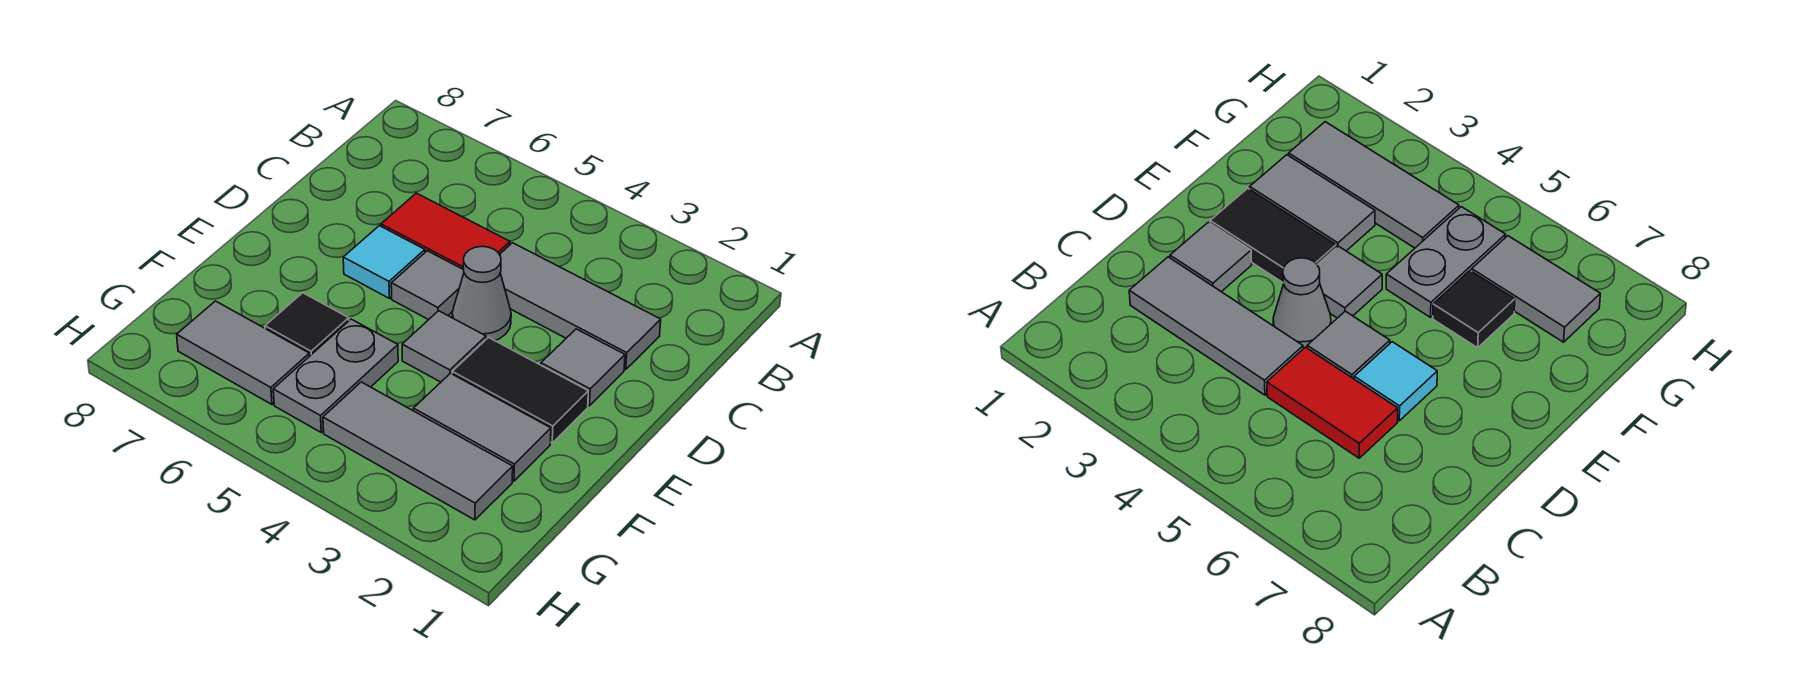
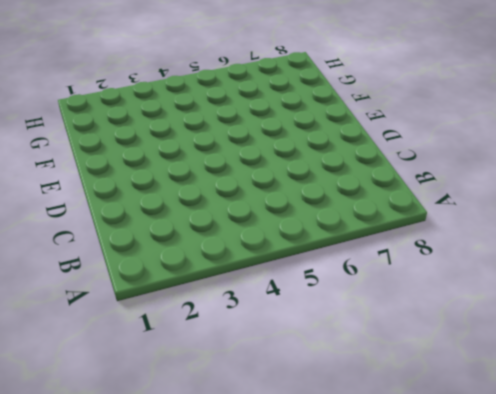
none -> grey tile C2:C4 level 1
none -> red tile C5:C6 level 1
none -> grey tile D2 level 1

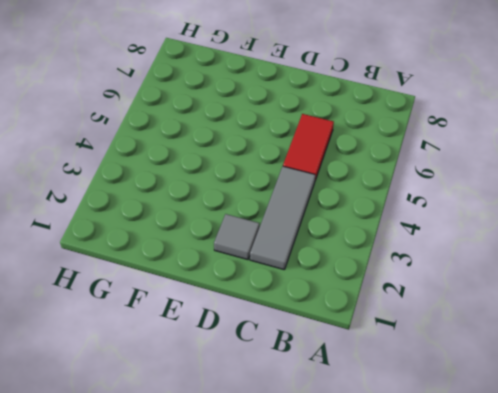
none -> grey cone D4 level 1
none -> grey tile D5 level 1
none -> cyan tile D6 level 1

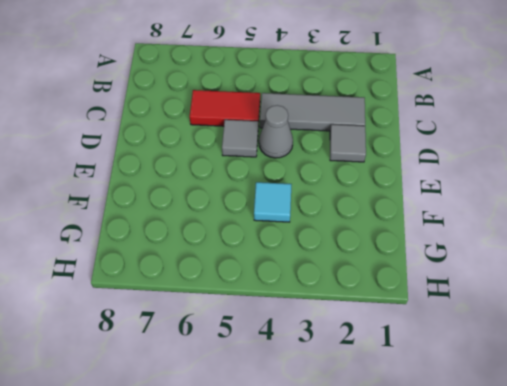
cyan tile F4 level 1 -> cyan tile D6 level 1
none -> black tile E2:E3 level 1
none -> grey tile E4 level 1
none -> grey tile F2:F3 level 1

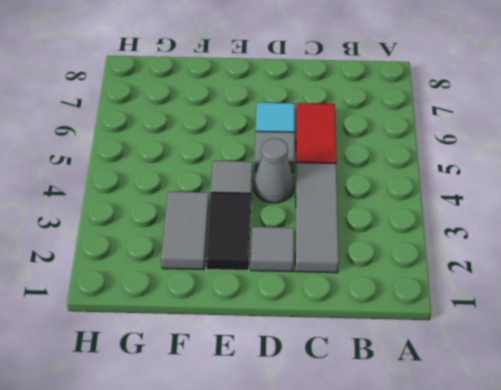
none -> grey plate F5:G5 level 1
none -> black tile F6 level 1
none -> grey tile G2:G4 level 1

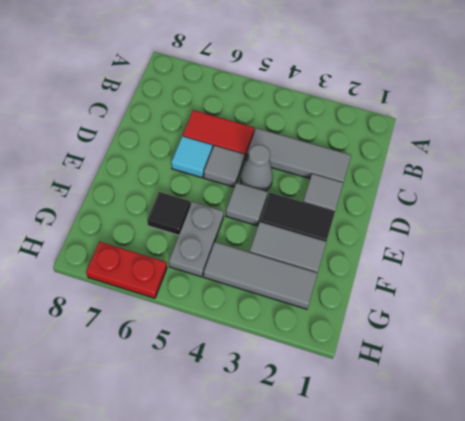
red plate H6:H7 level 1 -> none
none -> grey tile G6:G7 level 1

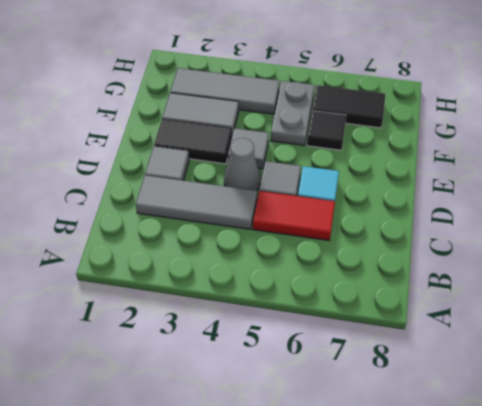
black tile G6:G7 level 1 -> grey tile G6:G7 level 1

